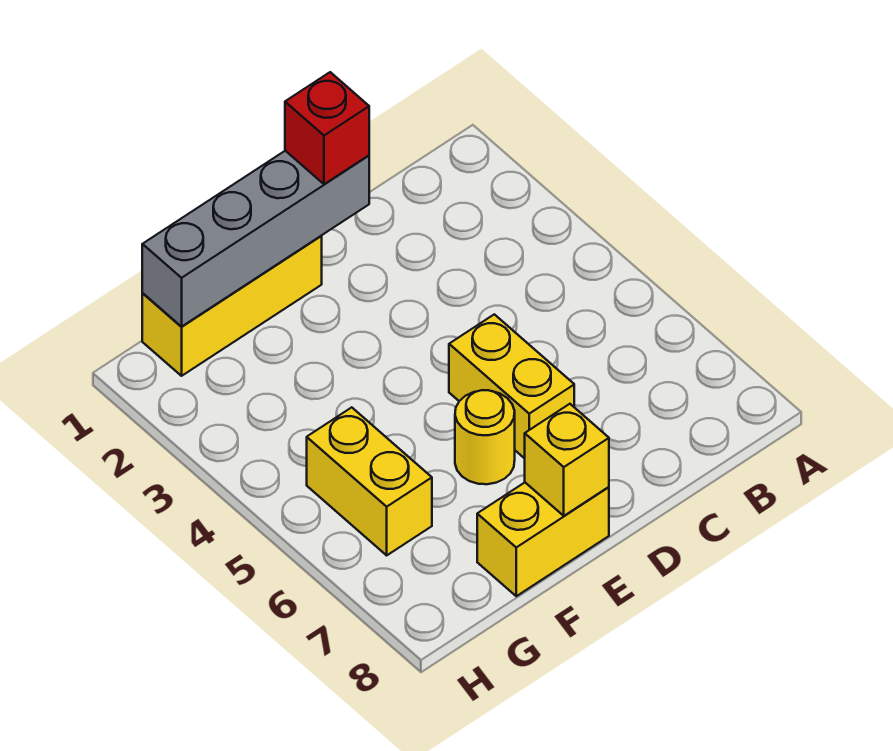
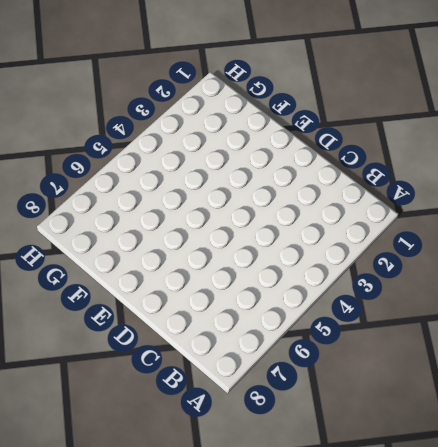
none -> yellow brick D5:D6 level 1
none -> yellow brick E1:G1 level 1

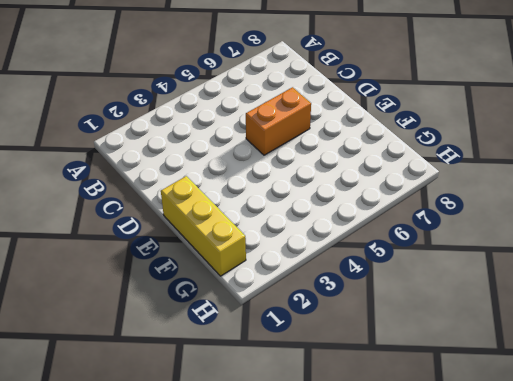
orange brick D5:D6 level 1 -> yellow brick D5:D6 level 1
none -> yellow round brick E6 level 1
none -> yellow brick E8:F8 level 1

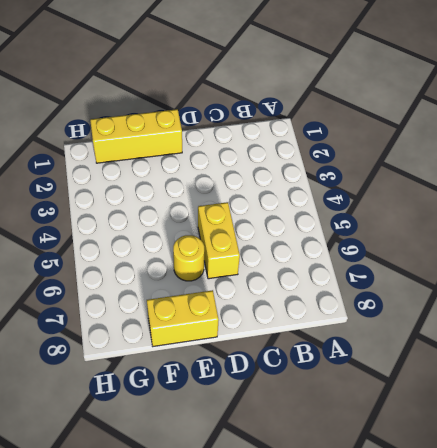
none -> yellow brick G5:G6 level 1
none -> grey brick D1:G1 level 2

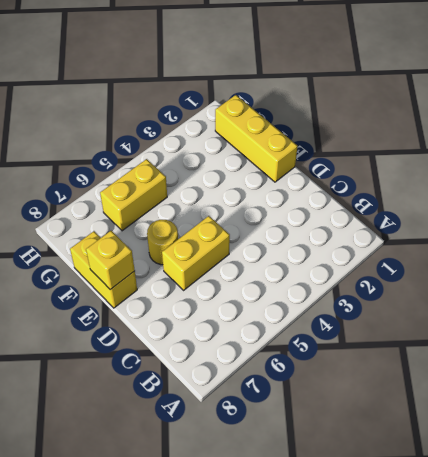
none -> grey brick D1:G1 level 2
none -> red brick D1 level 3

